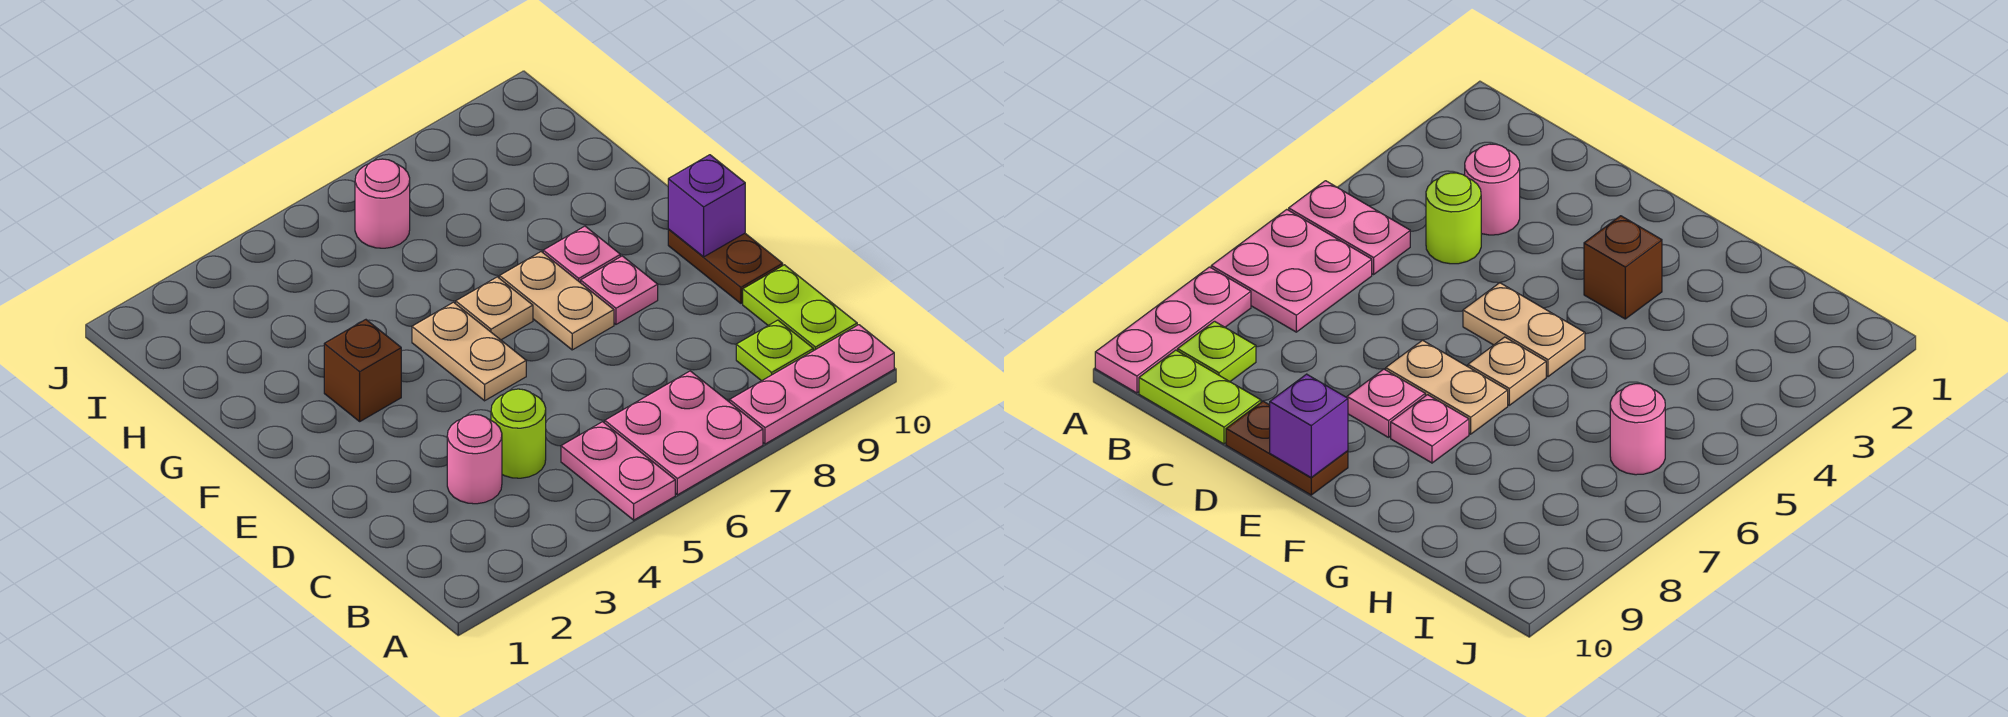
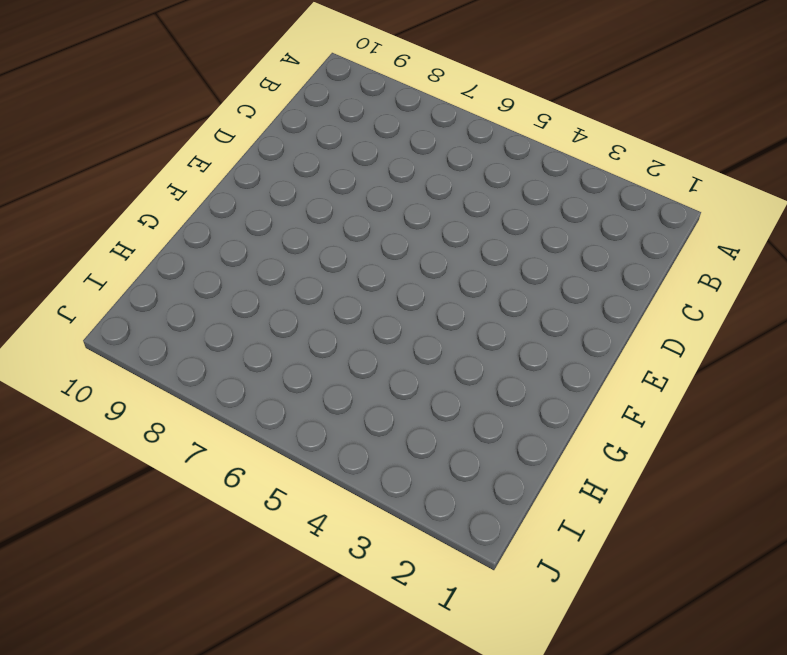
none -> pink plate A5:B5 level 1
none -> pink plate A6:B7 level 1
none -> pink plate A8:A10 level 1

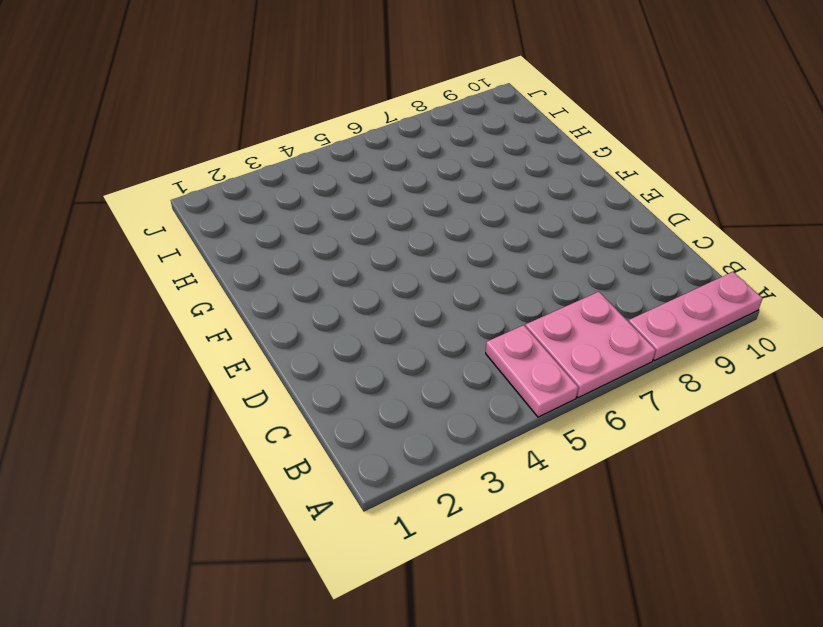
none -> lime plate B9 level 1
none -> lime plate B10:C10 level 1
none -> pink round brick C3 level 1

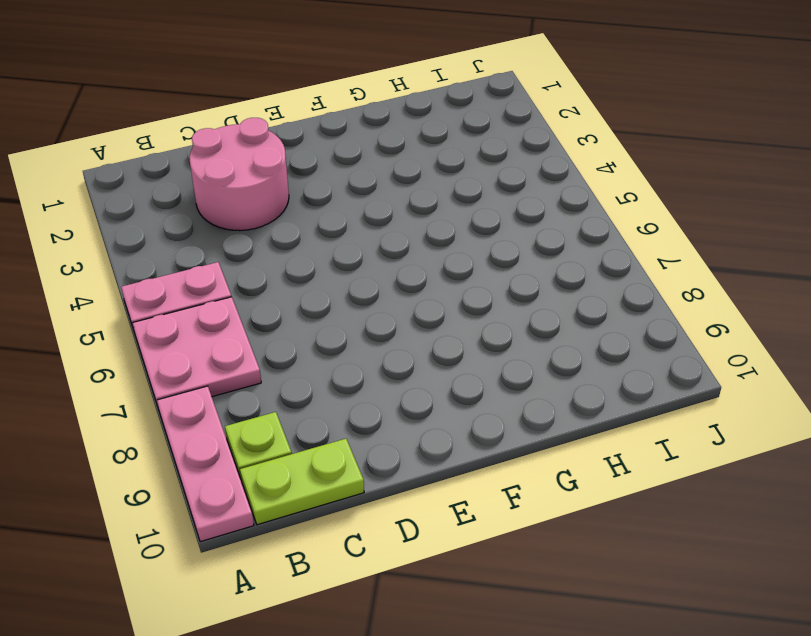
pink round brick C2:D3 level 1 -> pink round brick C3 level 1
none -> lime round brick C4 level 1
none -> brown plate D10:E10 level 1
none -> tan plate E5:F5 level 1

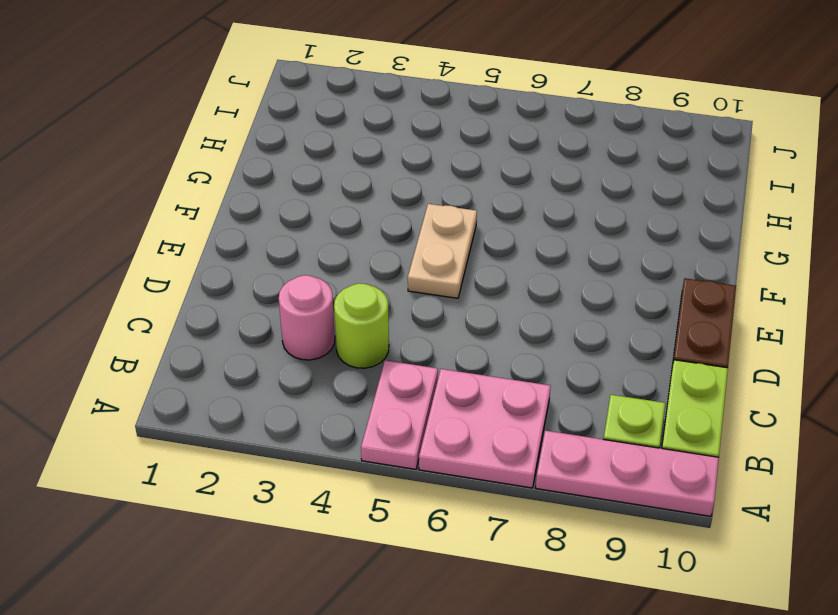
none -> tan plate E7:F7 level 1
none -> pink plate E8 level 1
none -> brown brick F3 level 1

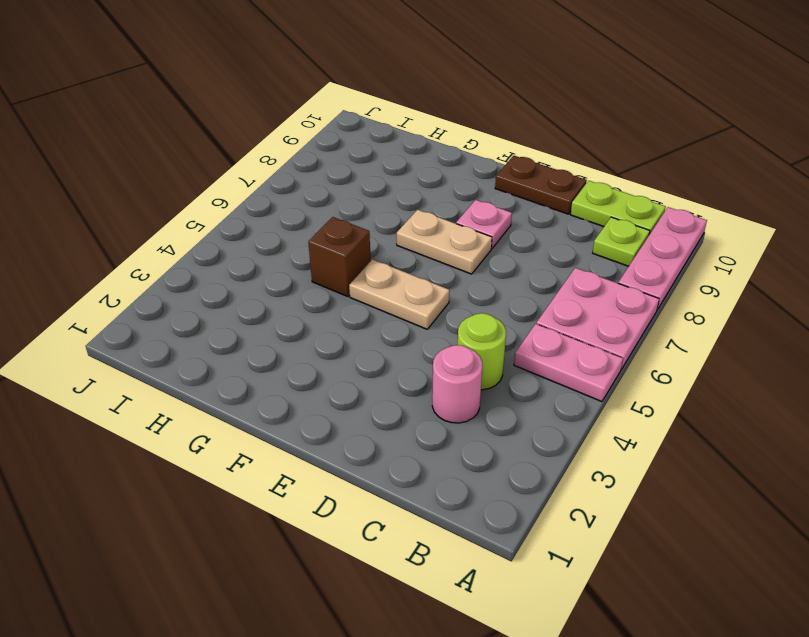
brown brick G5 level 1 -> brown brick F3 level 1
none -> tan plate F6 level 1
none -> pink plate F8 level 1
none -> pink round brick I6 level 1

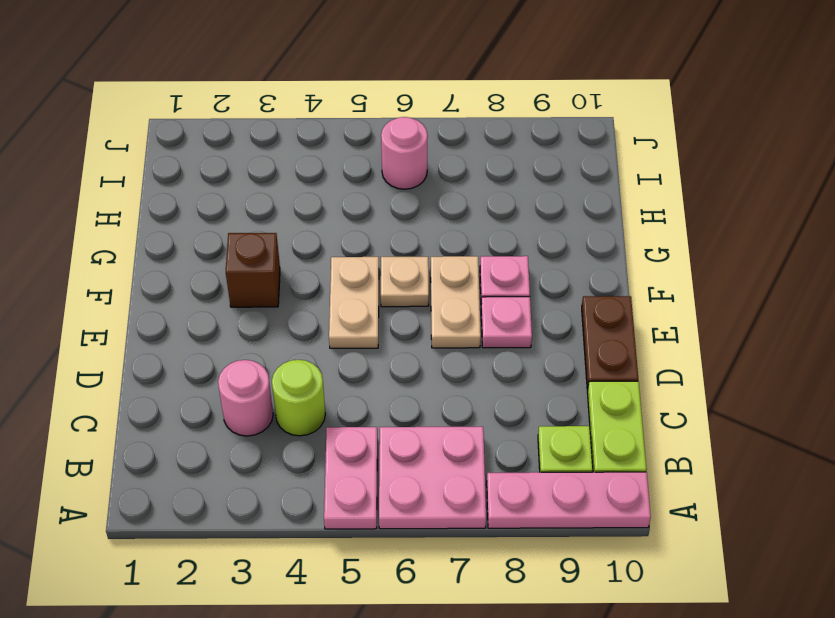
none -> purple brick E10 level 2

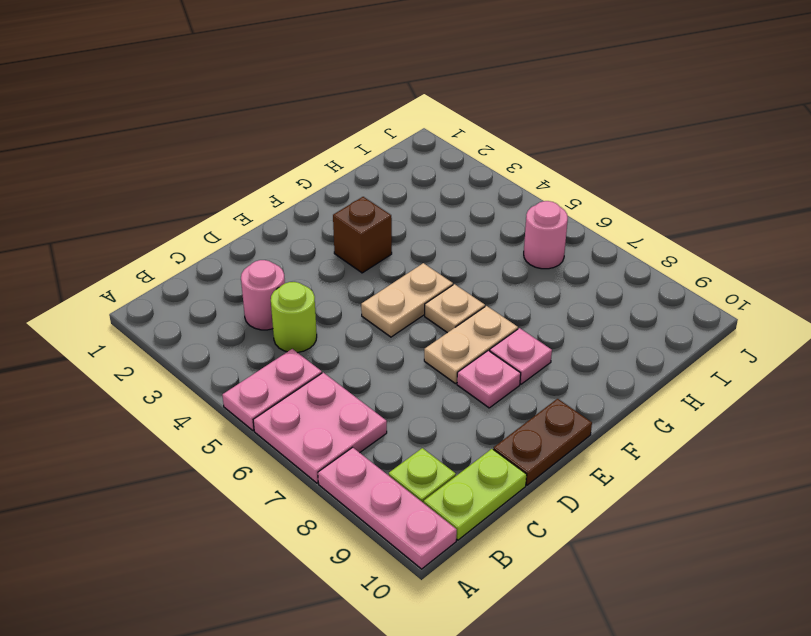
none -> purple brick E10 level 2

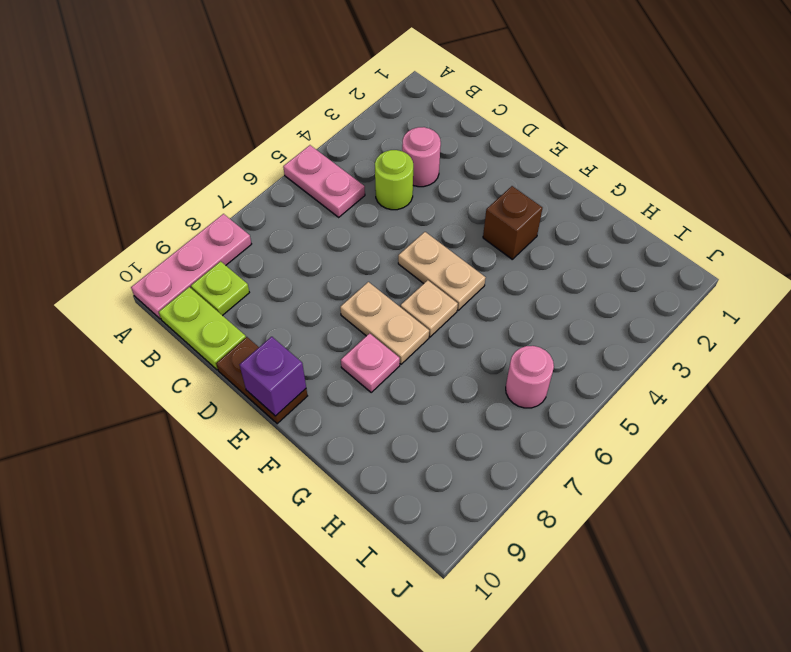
none -> pink plate A6:B7 level 1
none -> pink plate E8 level 1

